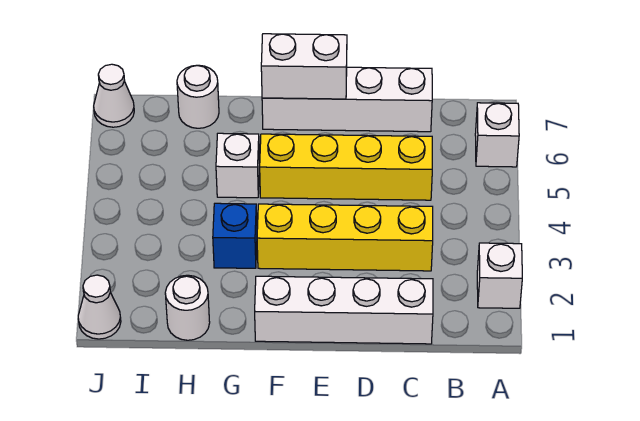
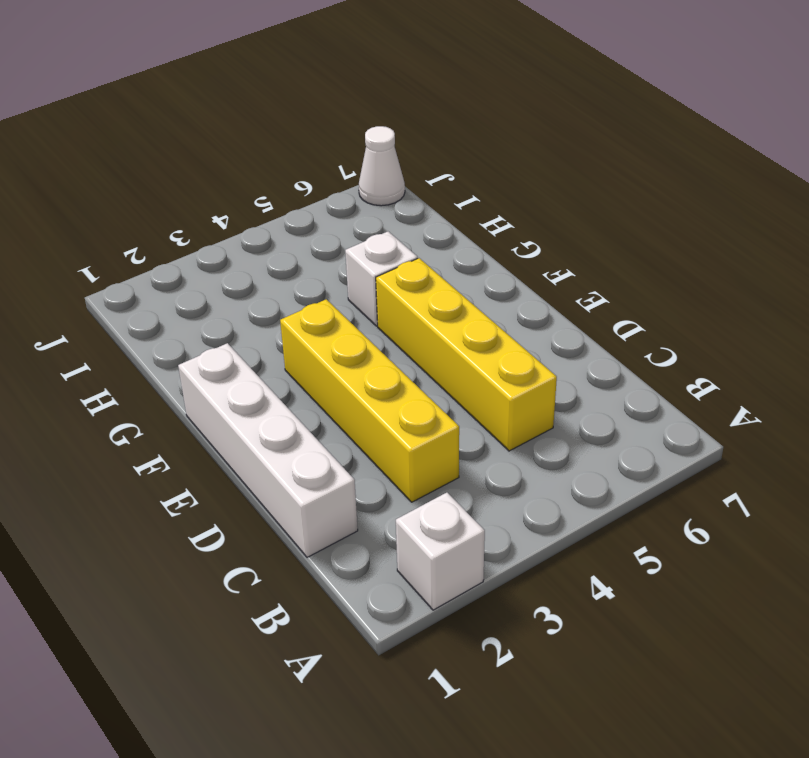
none -> white brick A6 level 1
none -> white brick C7:F7 level 1
none -> blue brick G3 level 1

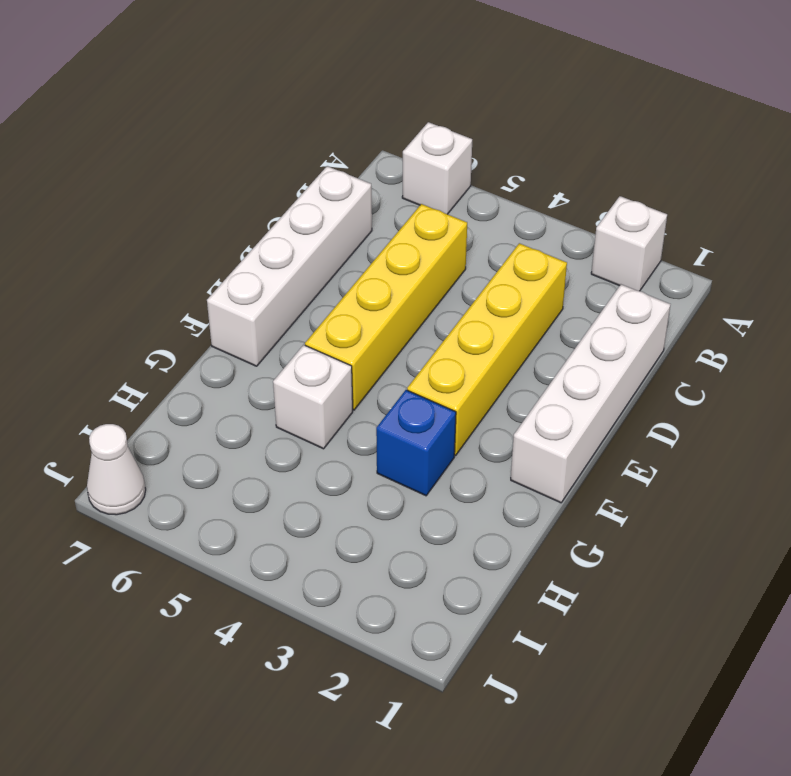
none -> white round brick H1 level 1
none -> white round brick H7 level 1
none -> white cone J1 level 1

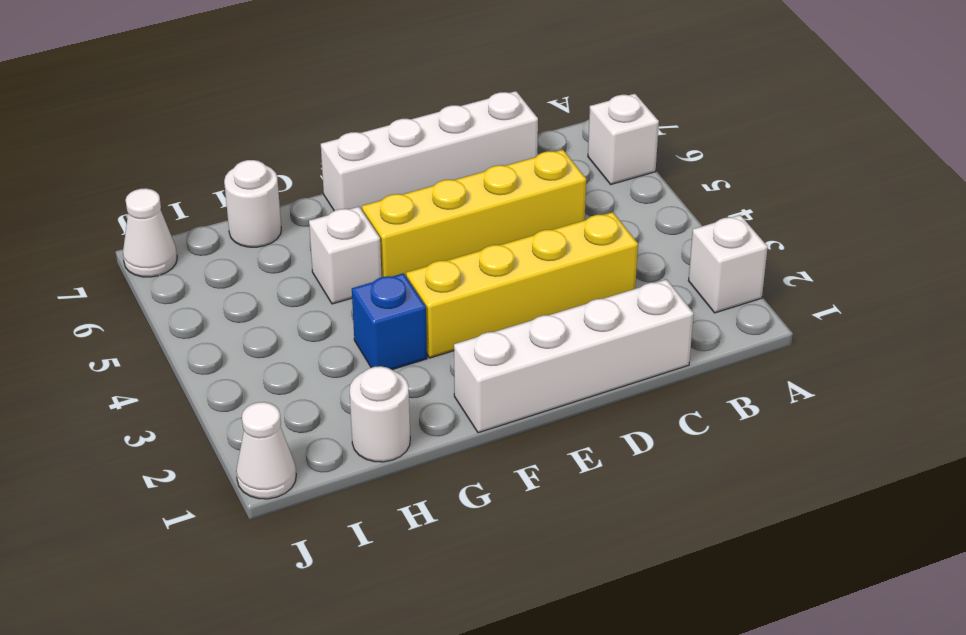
none -> white brick E7:F7 level 2

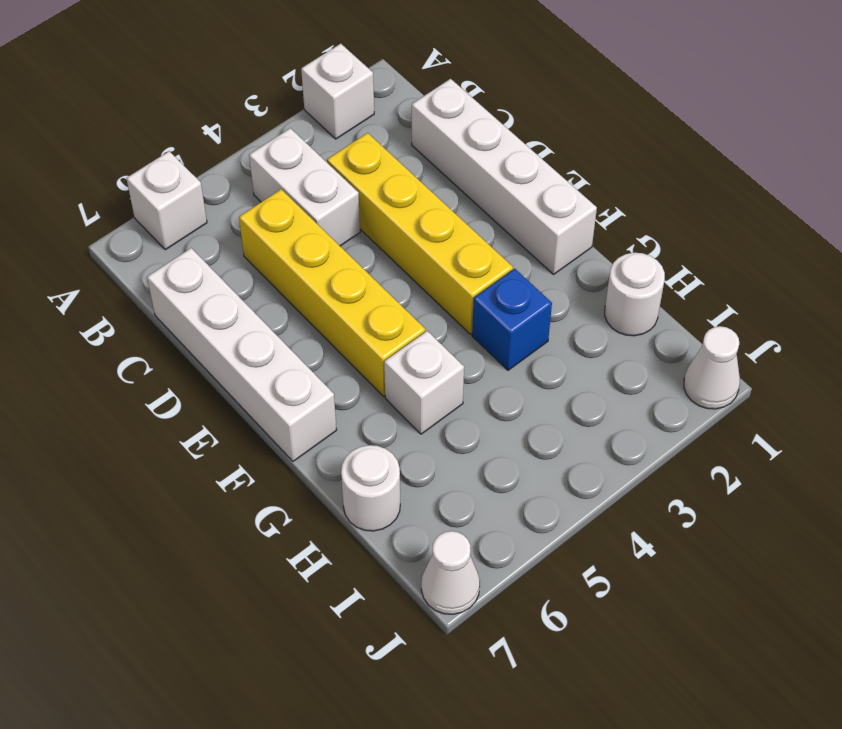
white brick B4:C4 level 1 -> white brick E7:F7 level 2

